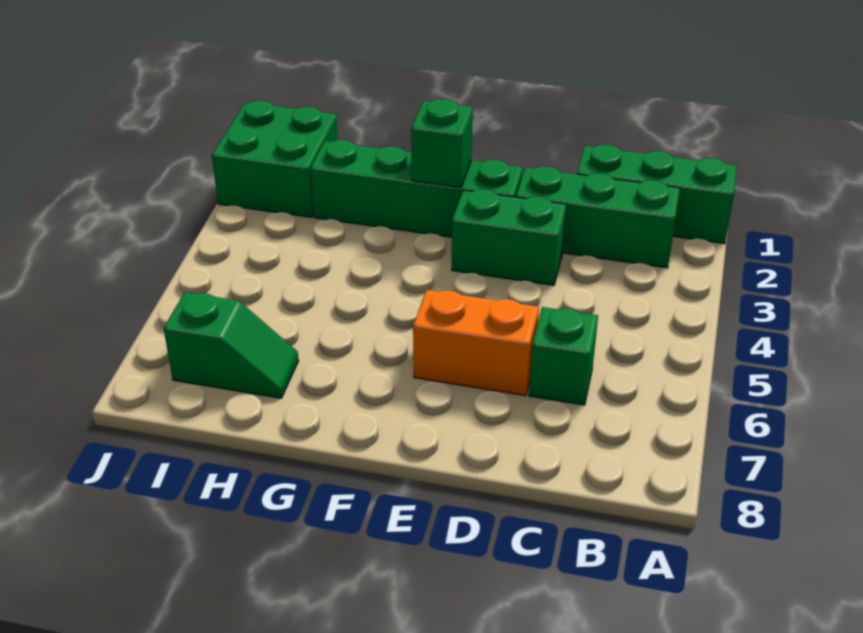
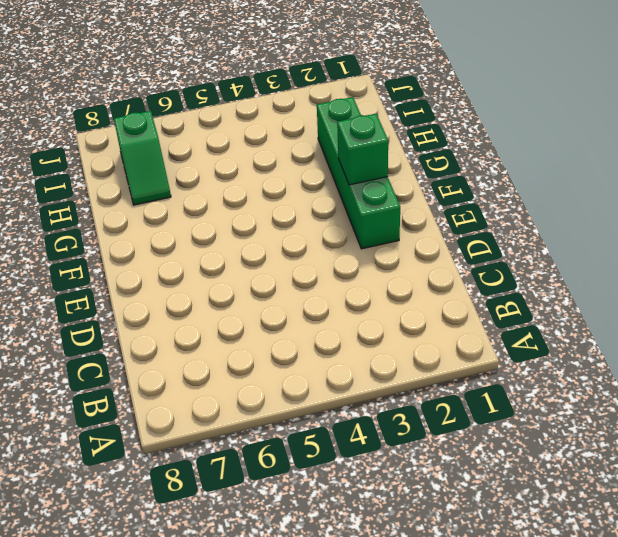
none -> green brick A1:C1 level 1
none -> green brick B2:D2 level 1

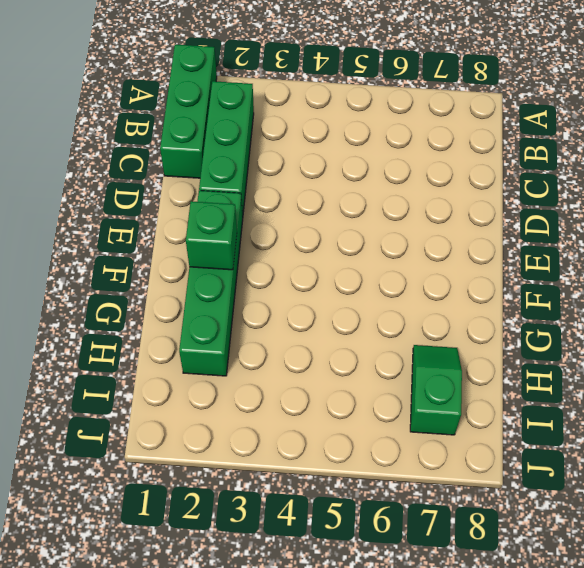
none -> green brick C6 level 1
none -> green brick D3:E3 level 1

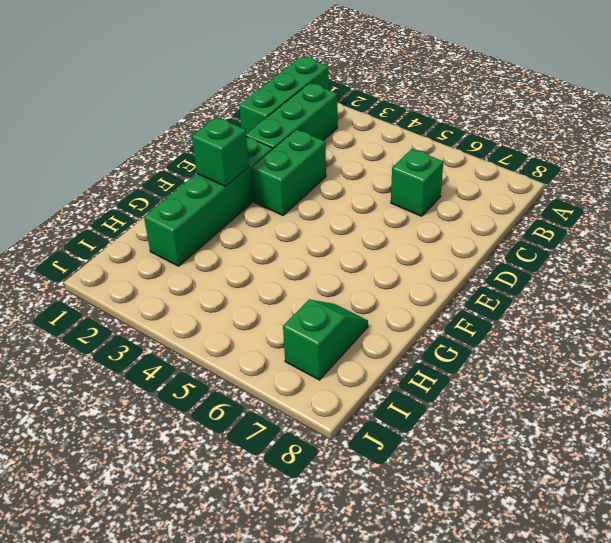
none -> orange brick D6:E6 level 1
none -> green brick I1:J2 level 1

